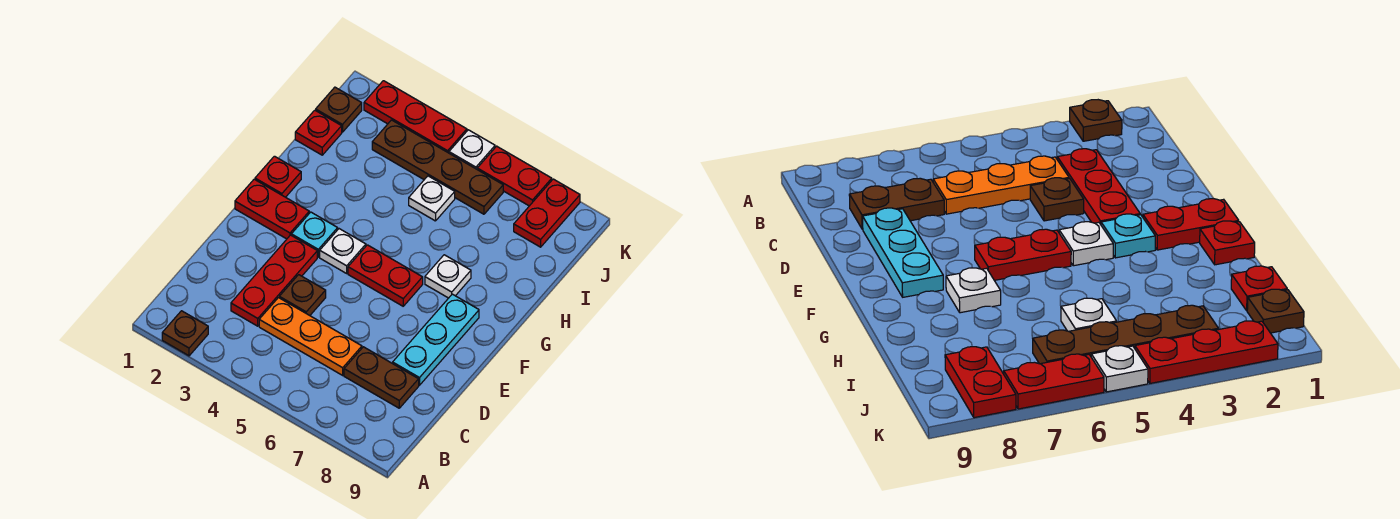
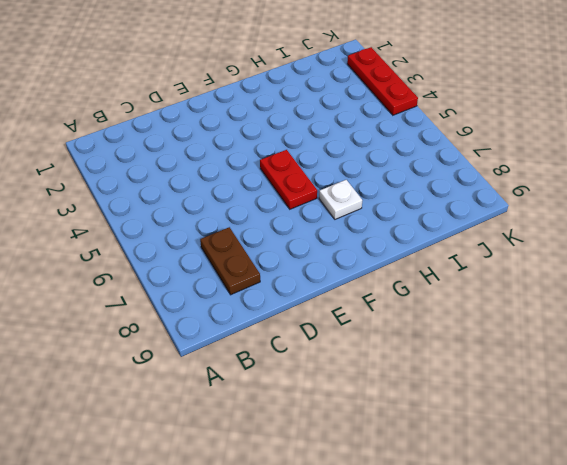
none -> brown plate A2 level 1
none -> red plate C3:E3 level 1
none -> orange plate C4:C6 level 1

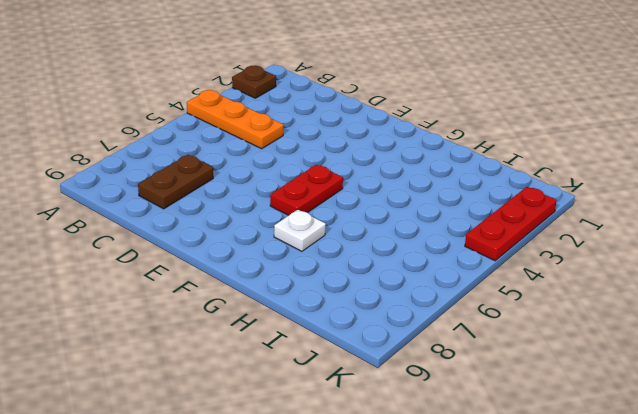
orange plate A4:C4 level 1 -> orange plate C4:C6 level 1
none -> red plate C3:E3 level 1
none -> brown plate D4 level 1
none -> cyan plate D8:F8 level 1

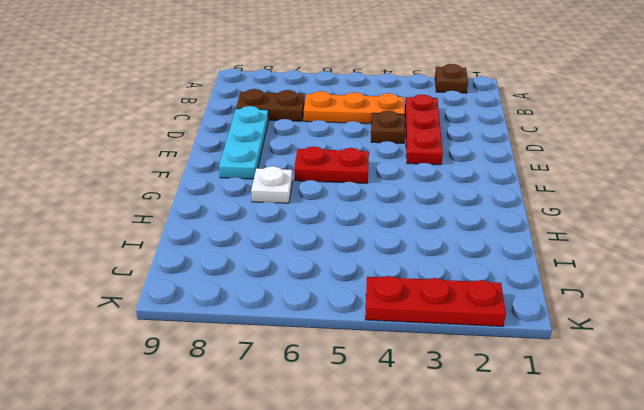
none -> red plate F1:F2 level 1
none -> cyan plate F3 level 1
none -> white plate F4 level 1

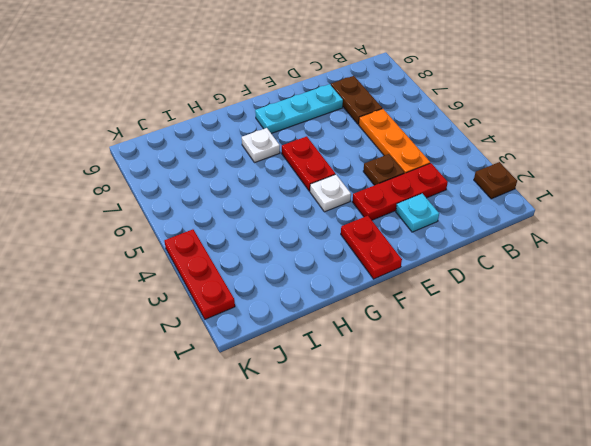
cyan plate D2 level 1 -> cyan plate F3 level 1
none -> red plate G1 level 1
none -> red plate I1 level 1
none -> white plate I5 level 1

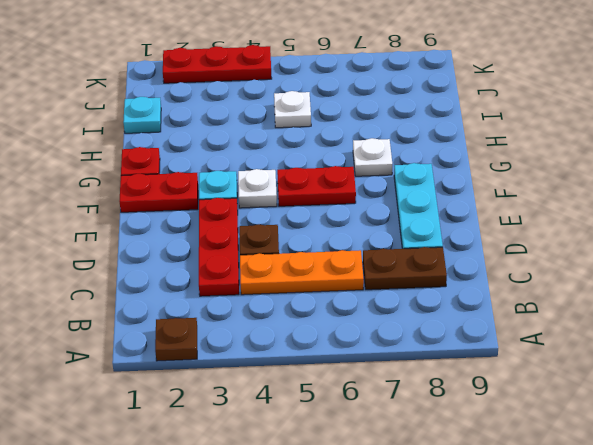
cyan plate I1 level 1 -> red plate I1 level 1
none -> brown plate J1 level 1
none -> brown plate J3:J6 level 1
none -> red plate J8:K8 level 1

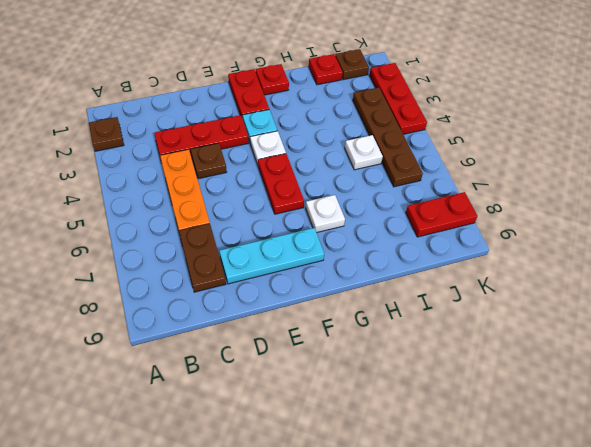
none -> white plate K5 level 1
none -> red plate K6:K7 level 1

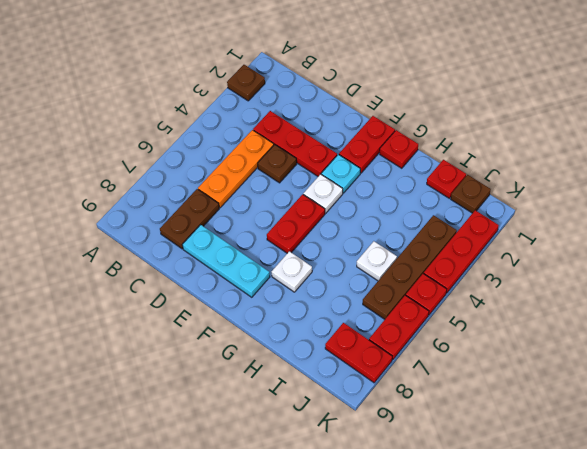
red plate K5 level 1 -> white plate K5 level 1

